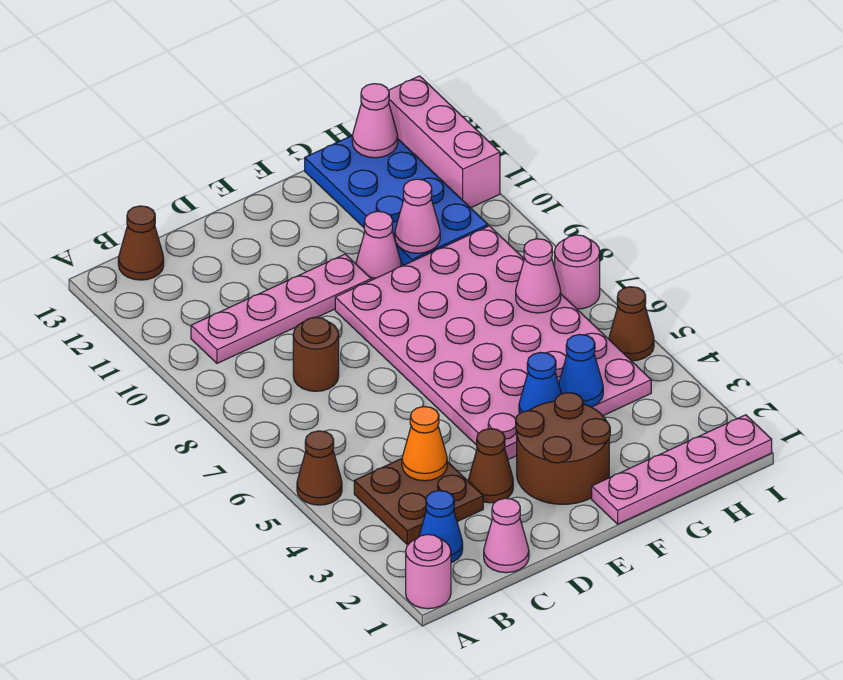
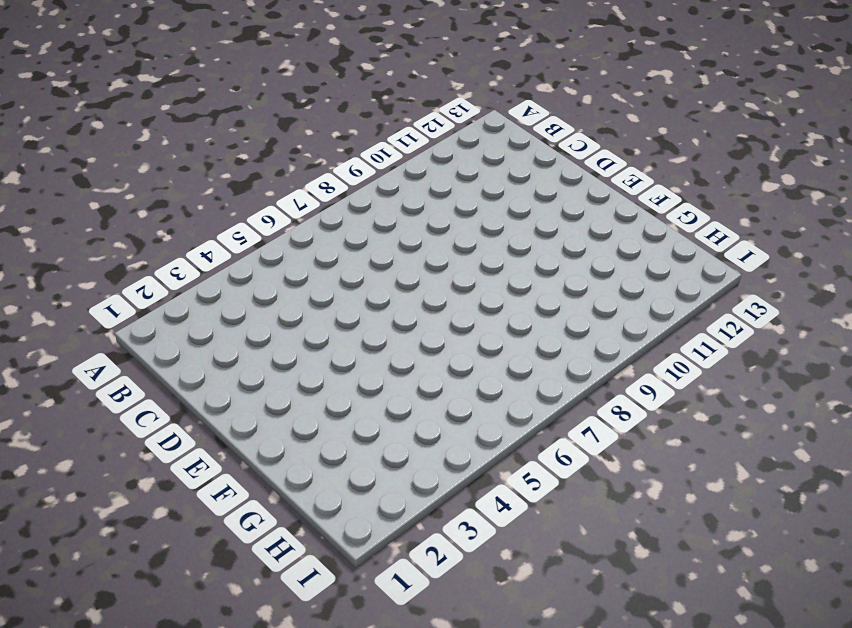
none -> pink round brick A1 level 1
none -> brown cone A5 level 1
none -> blue cone B2 level 1

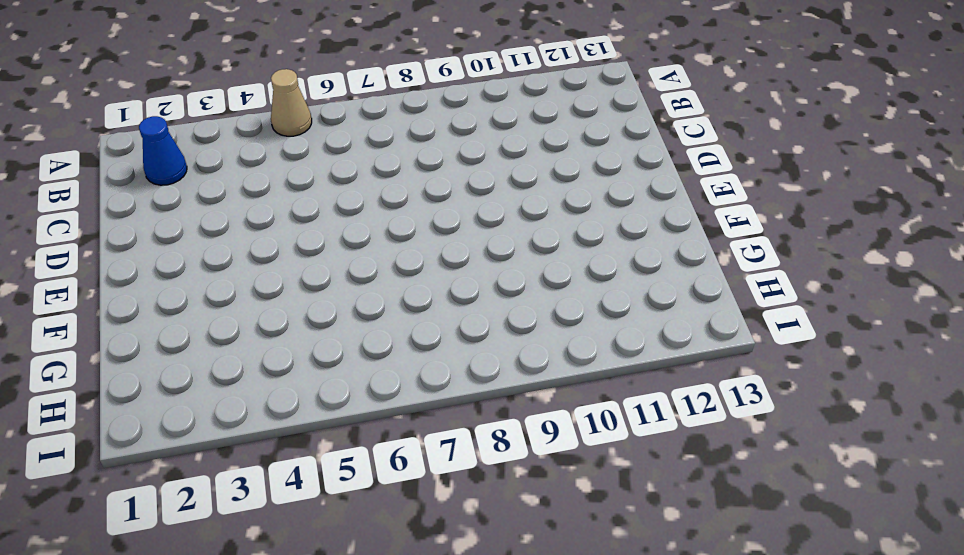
tan cone A5 level 1 -> brown cone A5 level 1
none -> pink round brick A1 level 1
none -> brown plate B3:C4 level 1
none -> pink plate B10:E10 level 1

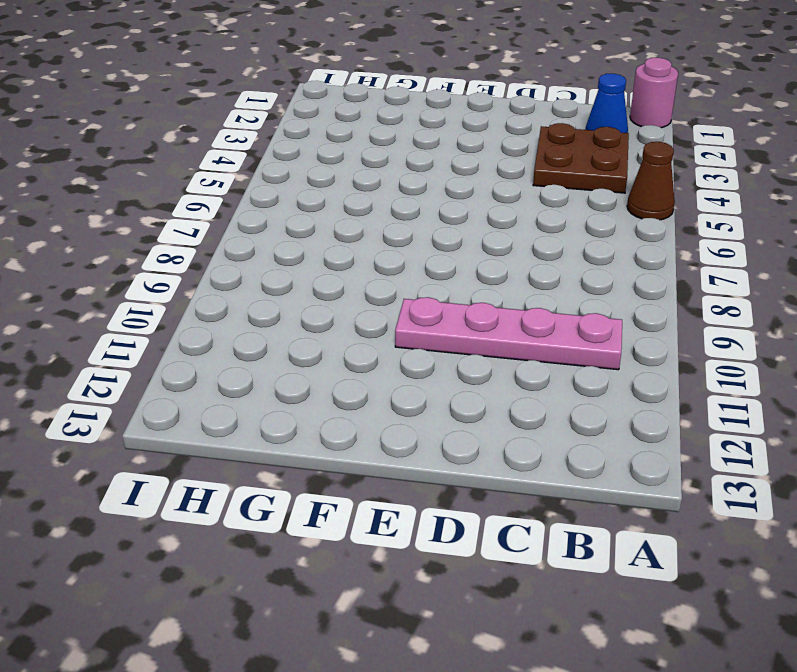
none -> brown cone B13 level 1
none -> pink cone C1 level 1
none -> brown round brick C8 level 1

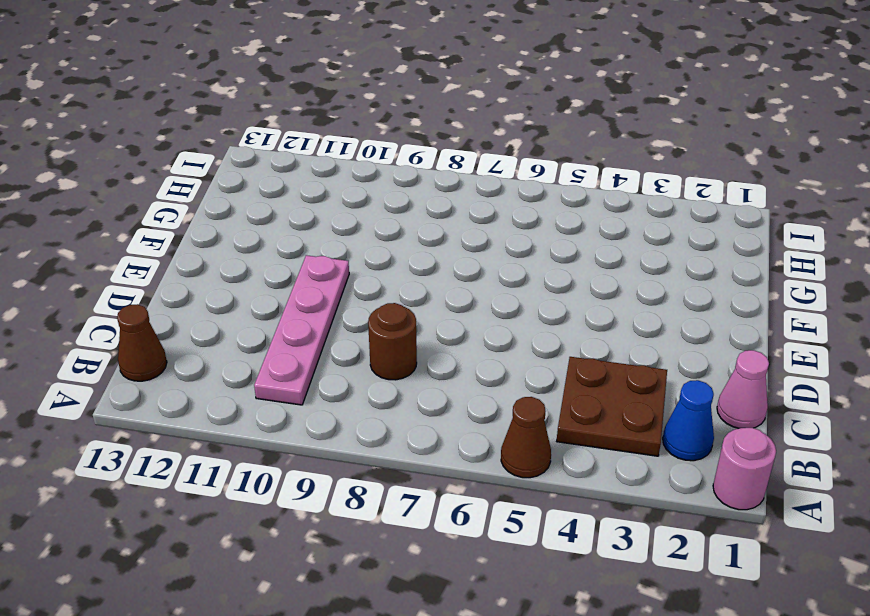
none -> brown cone D3 level 1
none -> brown round brick E2:F3 level 1
none -> pink plate E4:H9 level 1

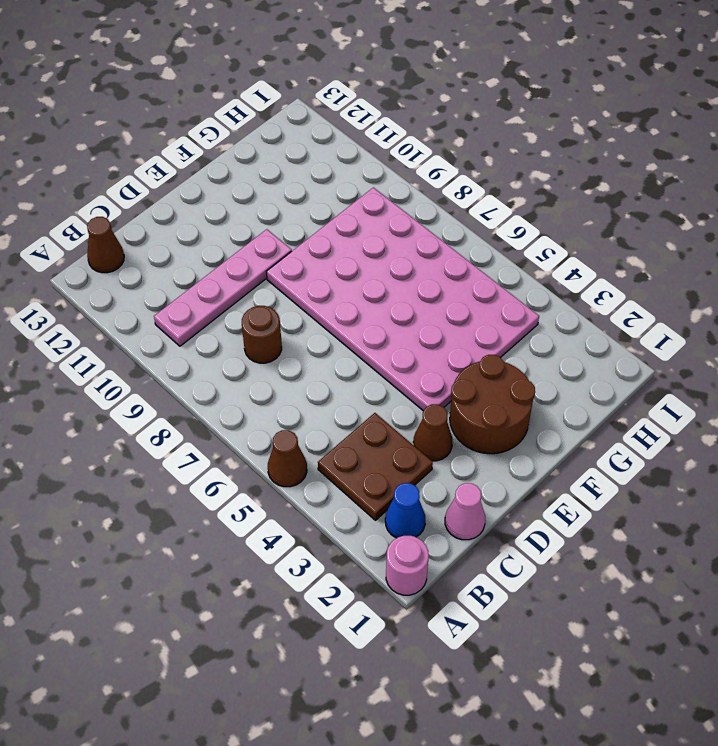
none -> pink plate F1:I1 level 1
none -> pink cone F10 level 1
none -> blue plate G10:H13 level 1

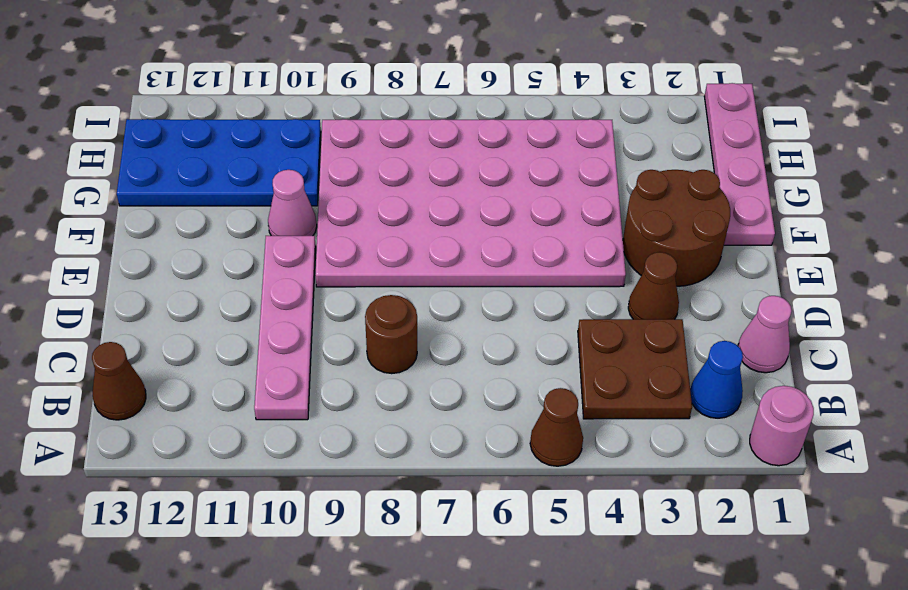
none -> brown cone I5 level 1
none -> pink round brick I7 level 1
none -> pink brick I11:I13 level 1

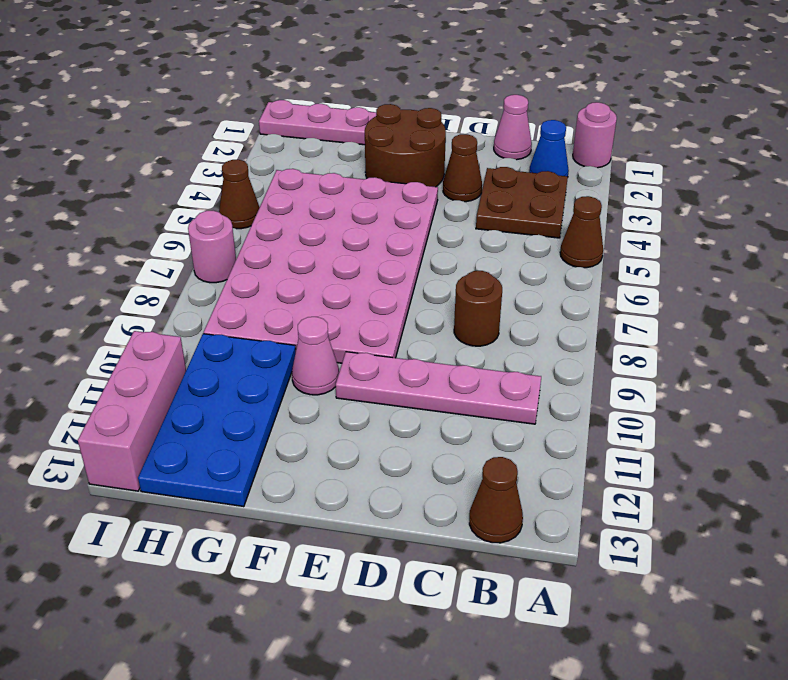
none -> orange cone C4 level 2
none -> blue cone F4 level 2
none -> blue cone G4 level 2

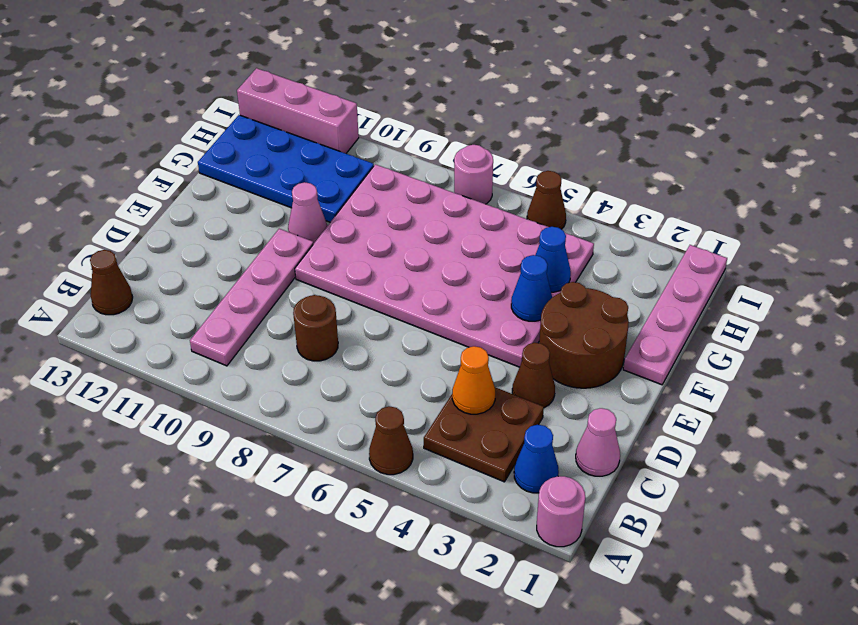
none -> pink cone G10 level 2
none -> pink cone H7 level 2
none -> pink cone H13 level 2

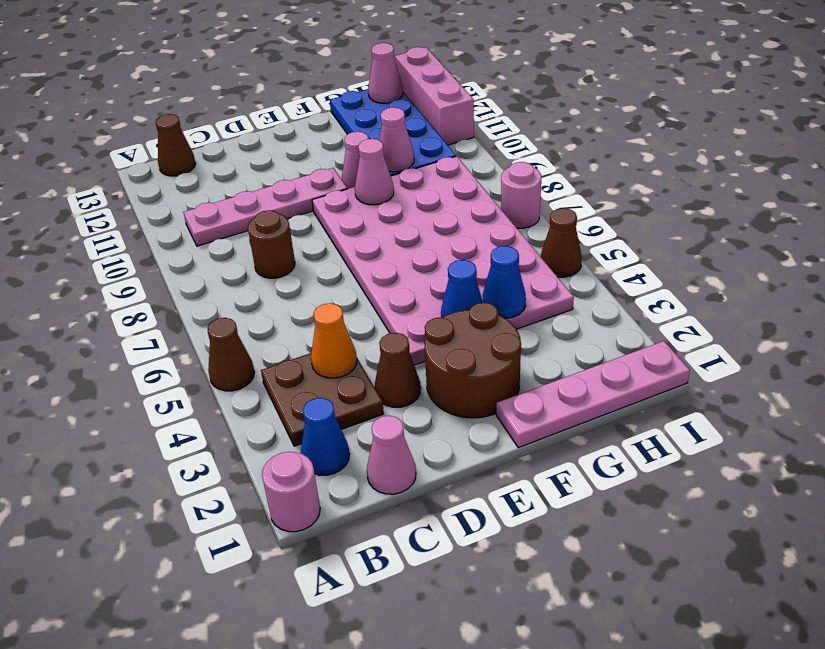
pink cone F9 level 2 -> pink cone H7 level 2

